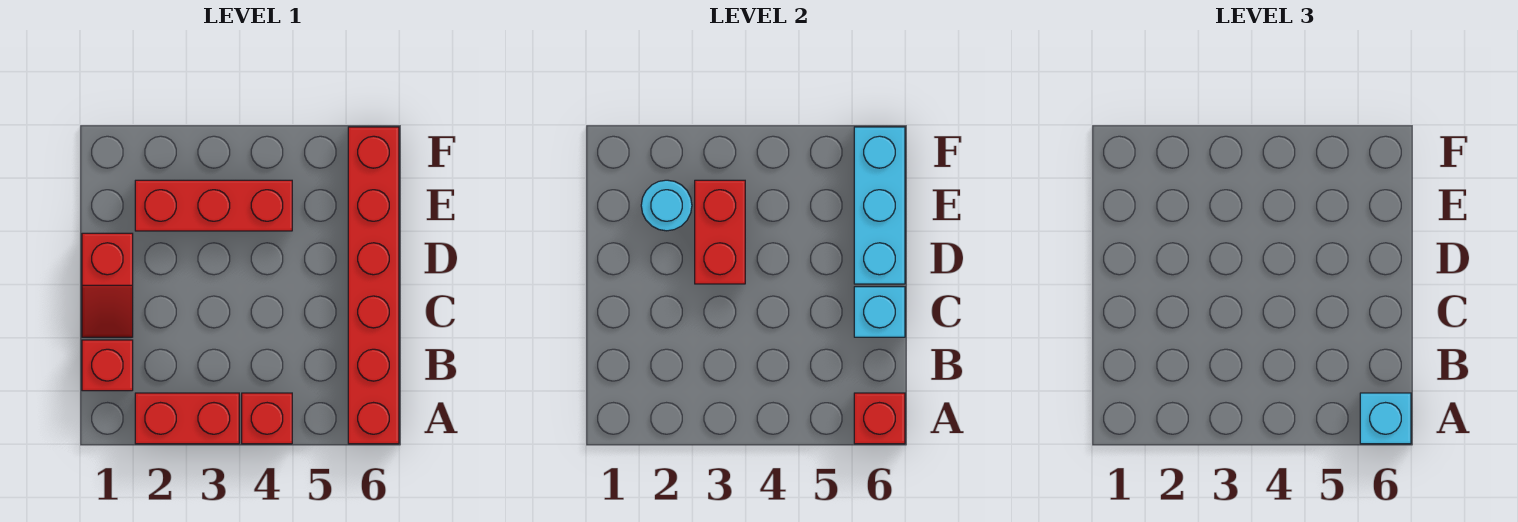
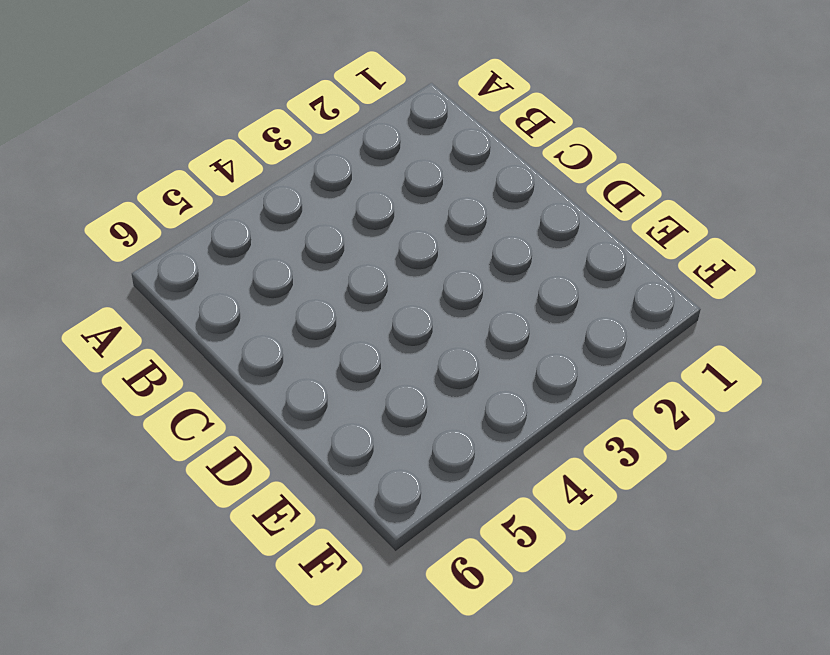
none -> red brick A2:A3 level 1
none -> red brick A4 level 1
none -> red brick A6:F6 level 1

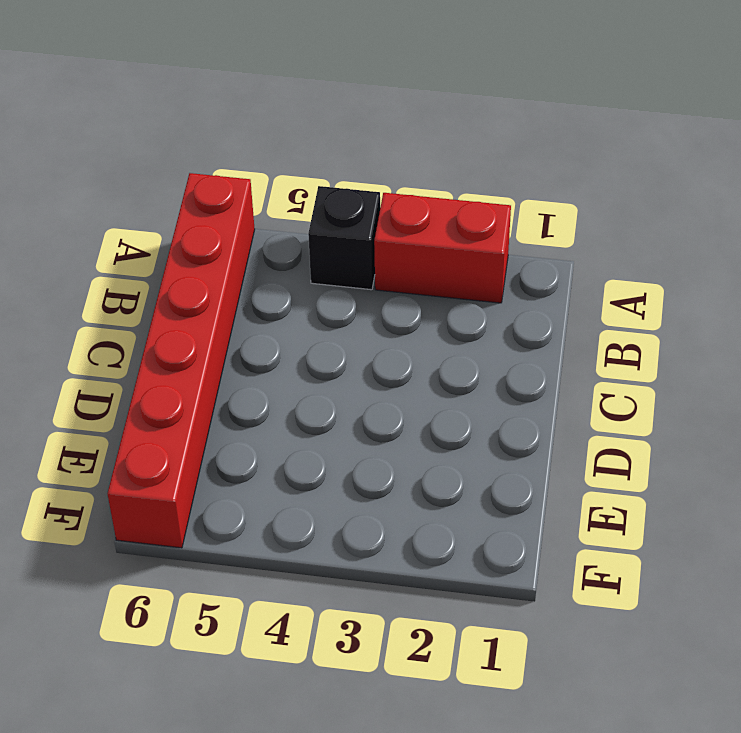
black brick A4 level 1 -> red brick A4 level 1
none -> red brick B1 level 1
none -> red slope C1:D1 level 1 top D
none -> red brick E2:E4 level 1

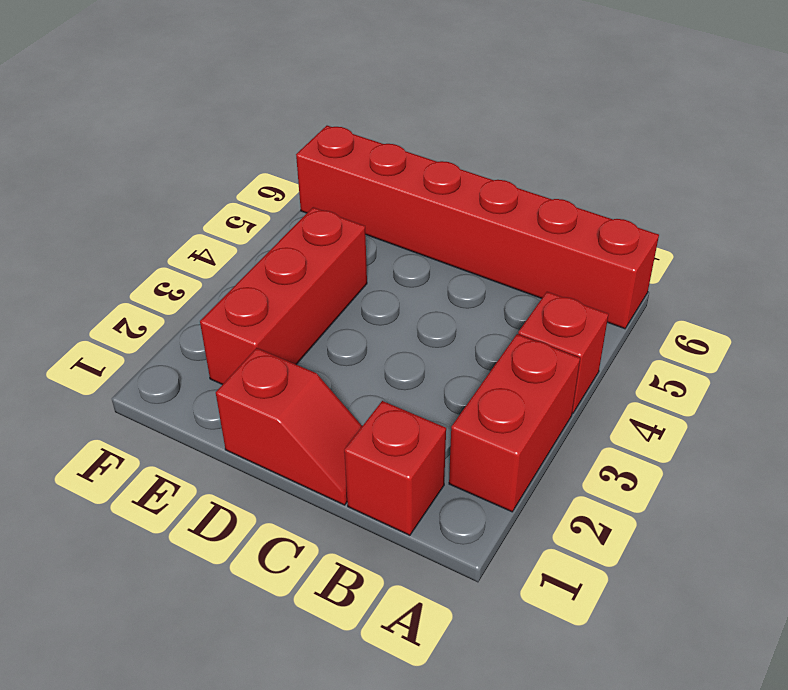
none -> red brick A6 level 2
none -> cyan brick C6 level 2
none -> red brick D3:E3 level 2

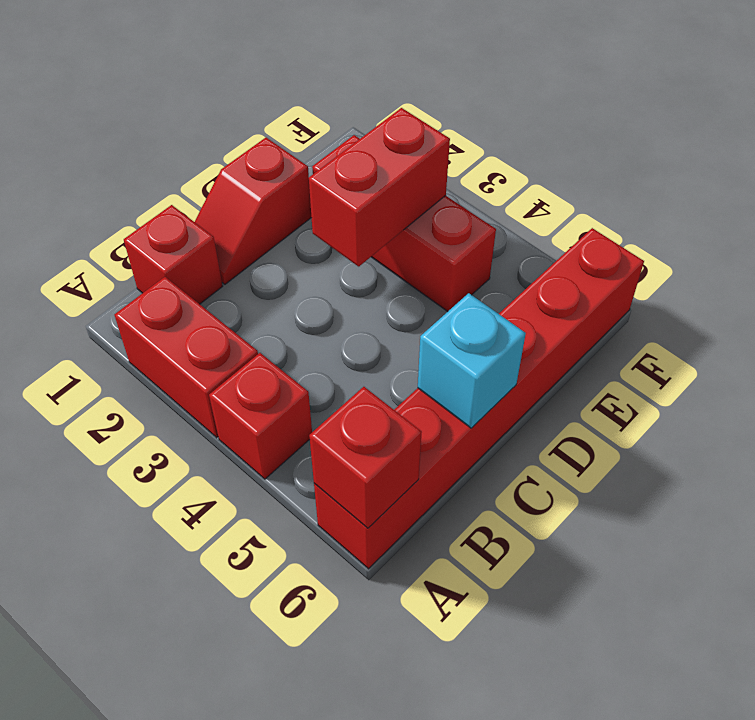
none -> cyan brick D6:F6 level 2
none -> cyan round brick E2 level 2
none -> cyan brick A6 level 3

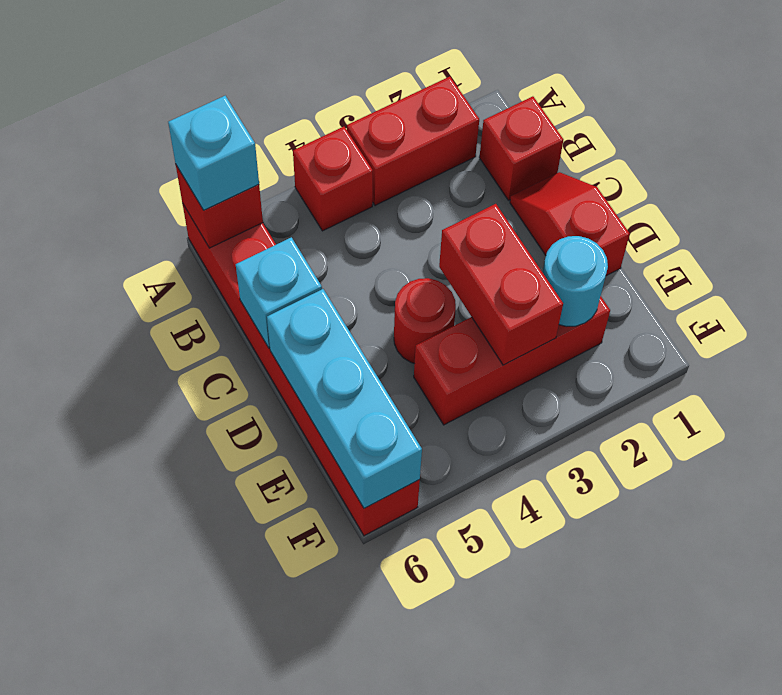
red round brick D4 level 1 -> none

